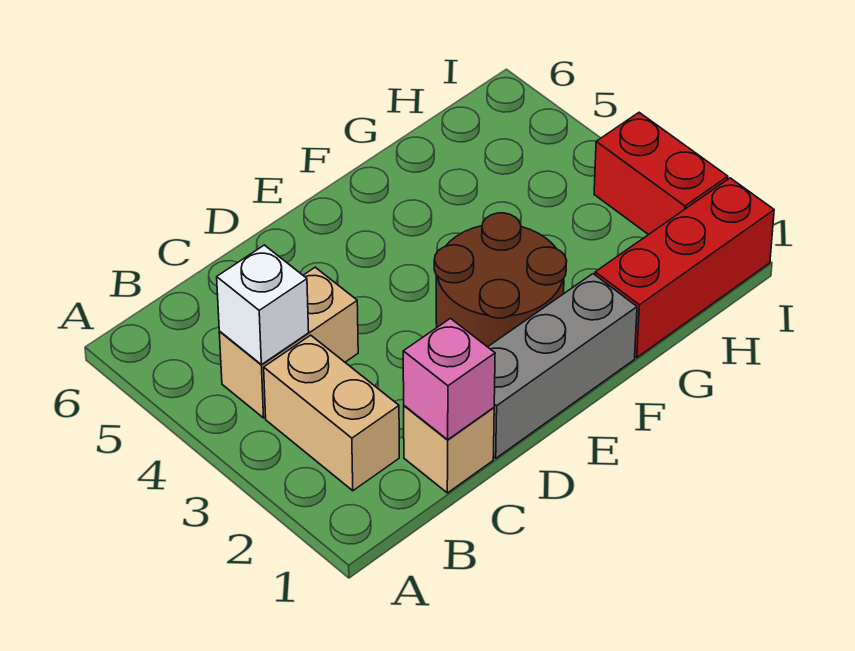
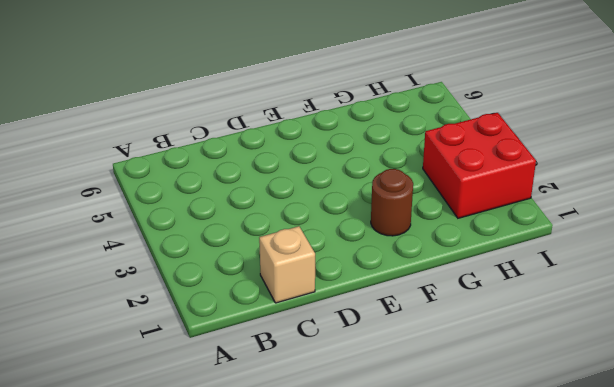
brown round brick F2 level 1 -> brown round brick E2:F3 level 1
red brick H2:I3 level 1 -> red brick I2:I3 level 1
none -> tan brick B2:B3 level 1
none -> tan brick B4:C4 level 1

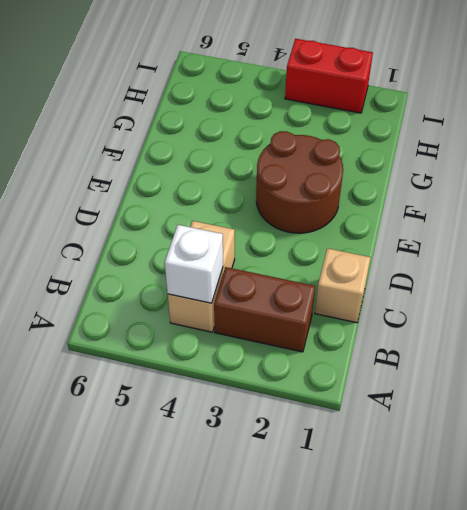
brown brick B2:B3 level 1 -> tan brick B2:B3 level 1
none -> grey brick D1:F1 level 1
none -> red brick G1:I1 level 1

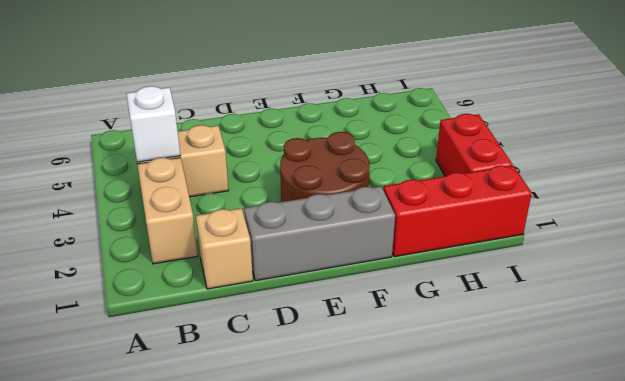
none -> pink brick C1 level 2

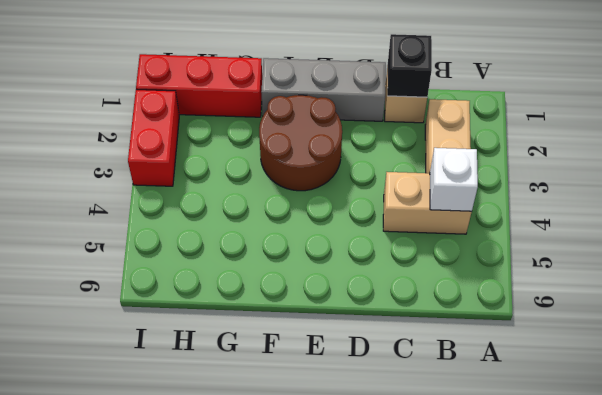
black brick C1 level 2 -> pink brick C1 level 2

